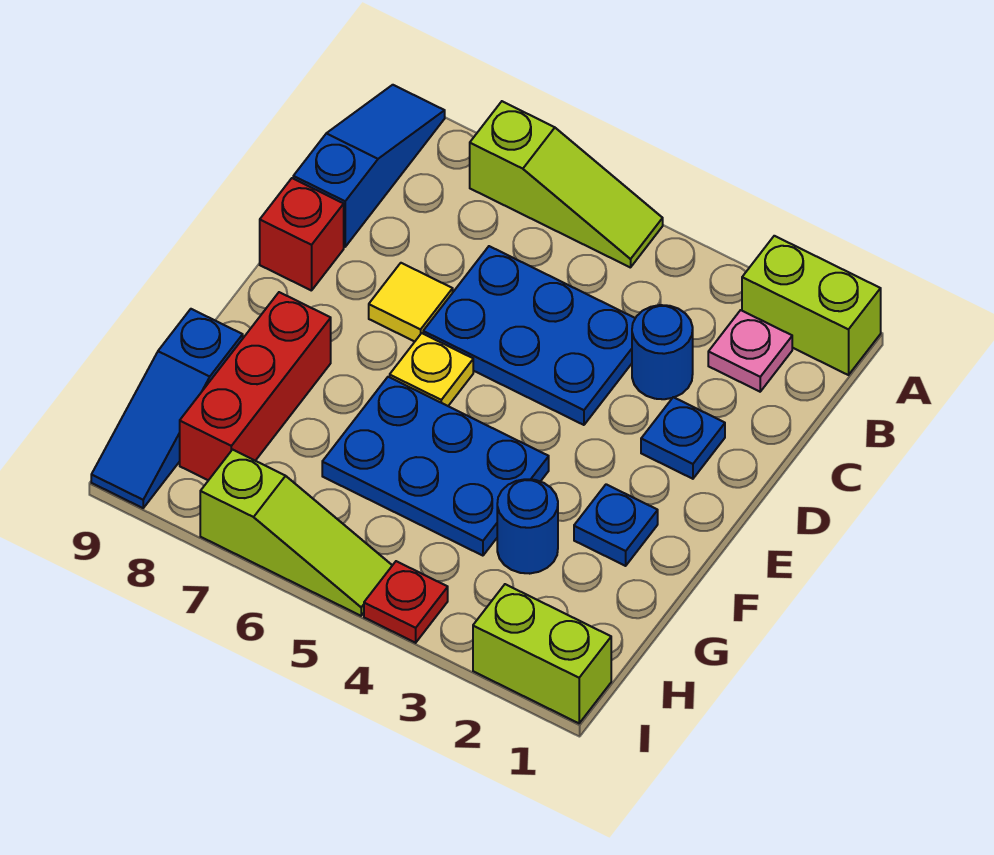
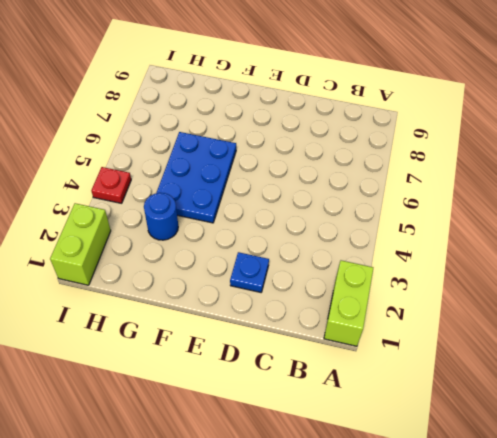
none -> lime slope A5:A7 level 1 top 7
none -> blue slope A9:C9 level 1 top C
none -> pink plate B2 level 1

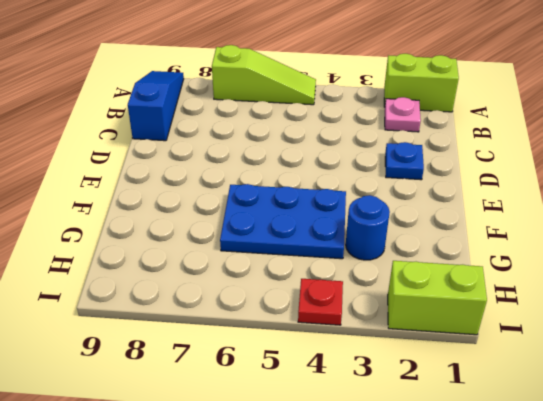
none -> blue round brick C3 level 1
none -> blue plate C4:D6 level 1
none -> yellow tile D7 level 1

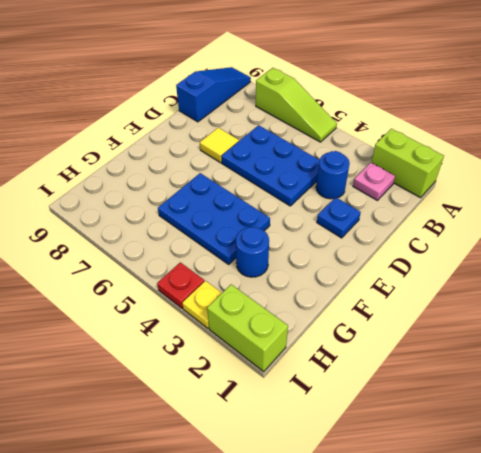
yellow plate I3 level 1 -> yellow plate E6 level 1
none -> red brick D9 level 1
none -> blue plate F2 level 1
none -> red brick F8:H8 level 1

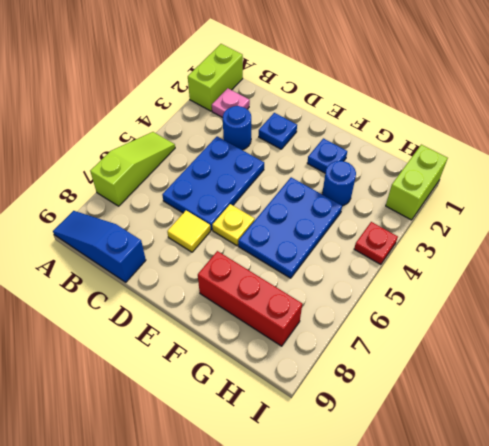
none -> red brick D9 level 1
none -> blue slope G9:I9 level 1 top G
none -> lime slope I5:I7 level 1 top 7

